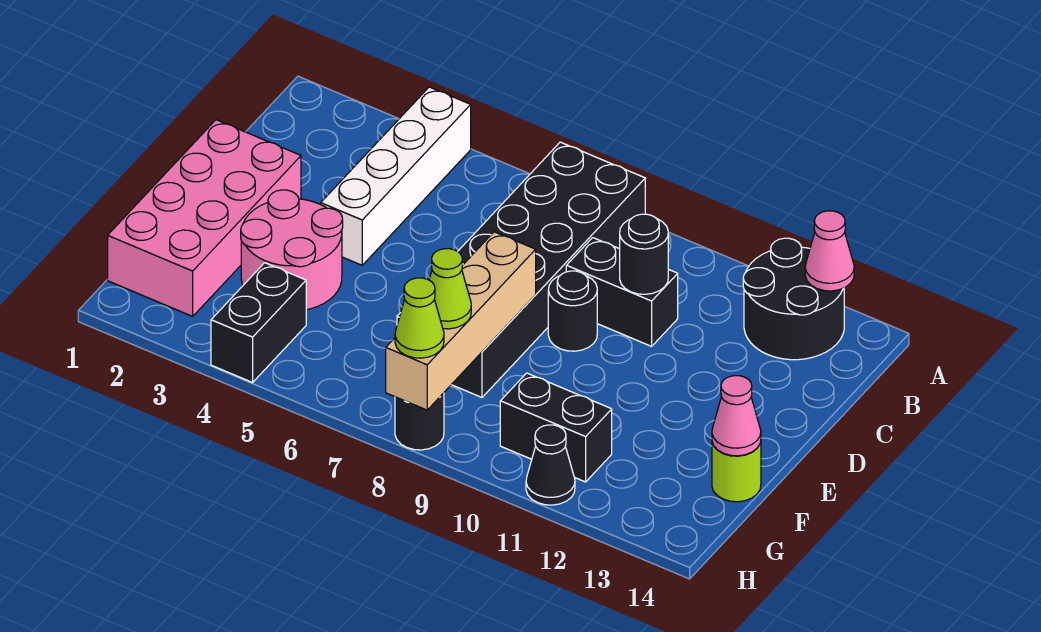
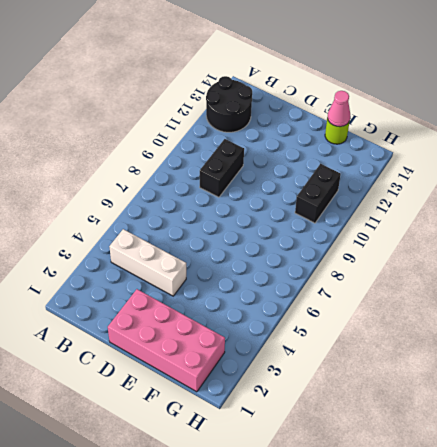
white brick B4:D4 level 1 -> white brick A4:D4 level 1
none -> black brick A7:F8 level 1
none -> black round brick D9 level 1
none -> pink round brick E3:F4 level 1

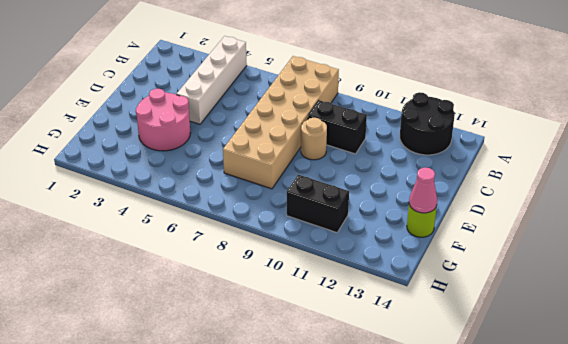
tan brick A7:F8 level 1 -> black brick A7:F8 level 1
tan round brick D9 level 1 -> black round brick D9 level 1
none -> pink brick D1:G2 level 1
none -> black brick G4:H4 level 1
none -> black round brick H8 level 1

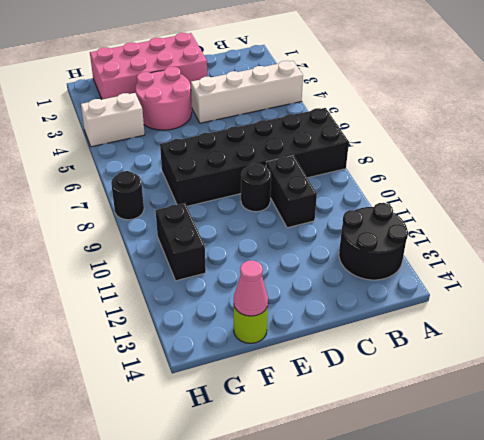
white brick G4:H4 level 1 -> black brick G4:H4 level 1
none -> black cone H11 level 1
none -> pink cone A13 level 2
none -> black round brick C10 level 2

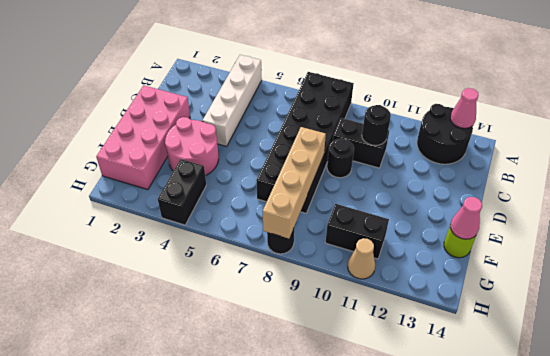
tan cone H11 level 1 -> black cone H11 level 1
none -> lime cone G8 level 3
none -> lime cone H8 level 3

